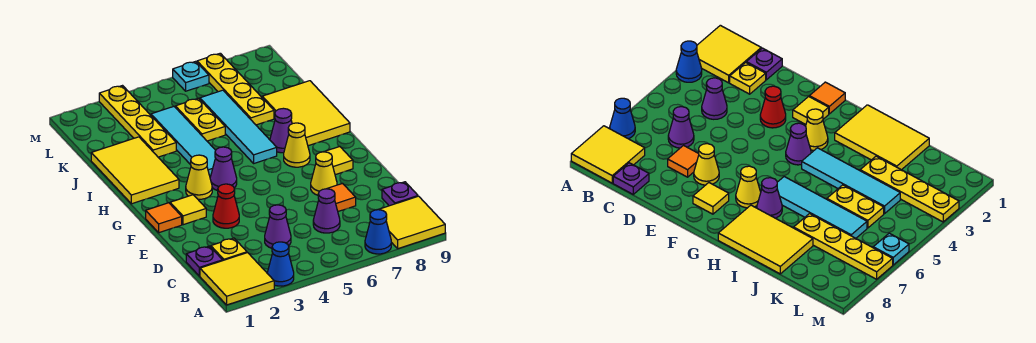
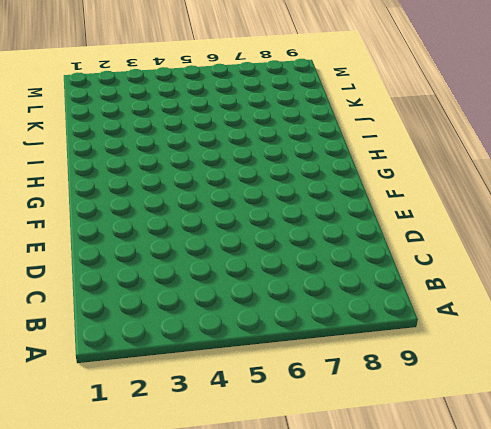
none -> yellow tile A1:B2 level 1
none -> blue cone A3 level 1
none -> blue cone A7 level 1

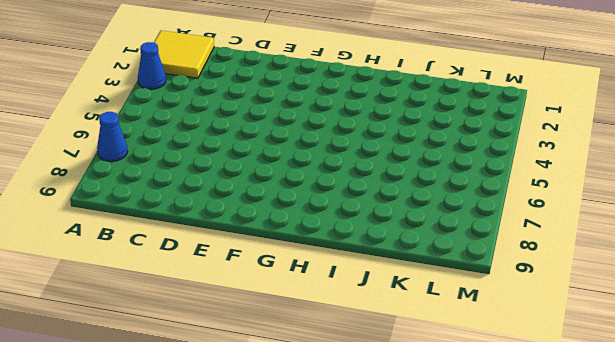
none -> yellow tile A8:B9 level 1
none -> purple plate C1 level 1
none -> yellow plate C2 level 1

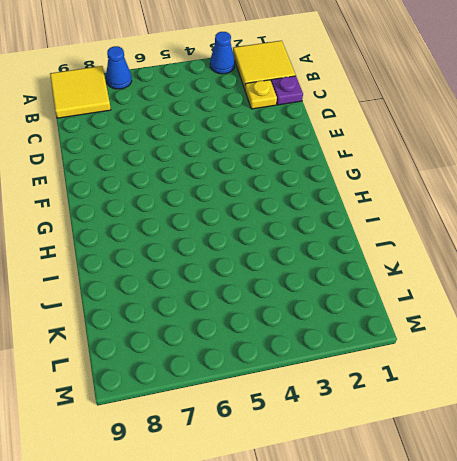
none -> purple cone C4 level 1
none -> purple cone C6 level 1
none -> purple plate C9 level 1

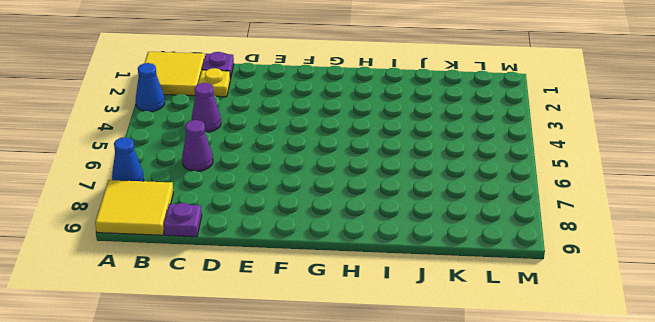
none -> orange tile D7 level 1
none -> red cone E3 level 1
none -> yellow cone E7 level 1

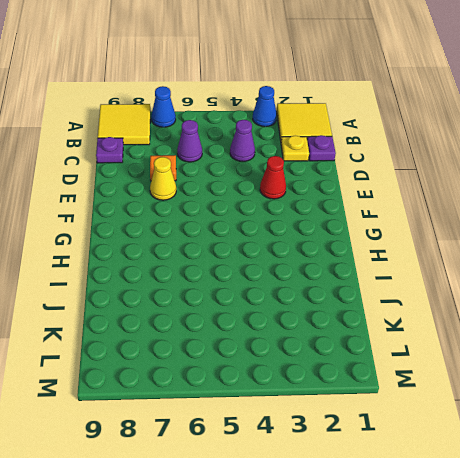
none -> orange tile F1 level 1
none -> yellow tile F2 level 1
none -> yellow tile F8 level 1

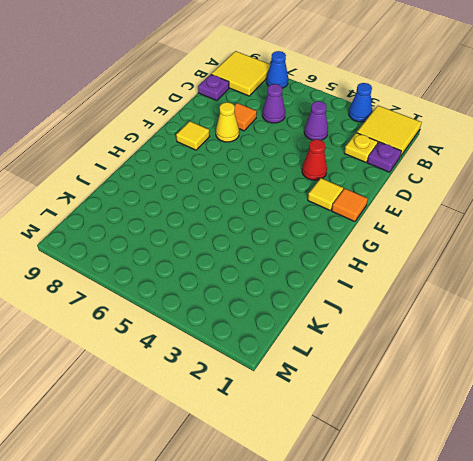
none -> yellow cone G3 level 1
none -> purple cone G4 level 1
none -> yellow cone G7 level 1

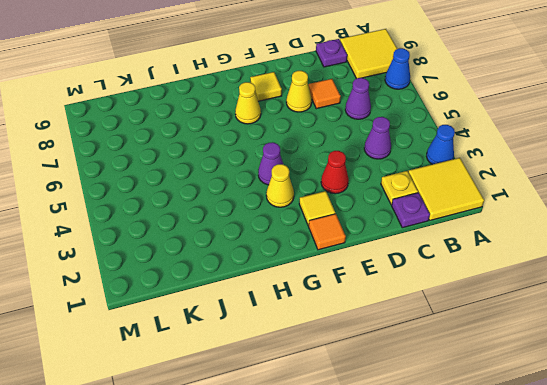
none -> yellow tile H1:J2 level 1
none -> cyan tile H4:K4 level 1
none -> cyan tile H6:K6 level 1

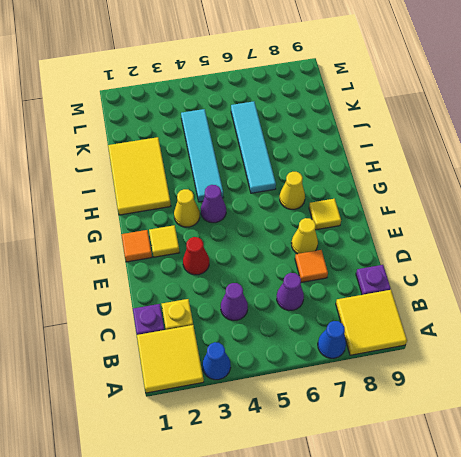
none -> purple cone H7 level 1
none -> yellow tile H8:J9 level 1
none -> yellow plate J3:M3 level 1

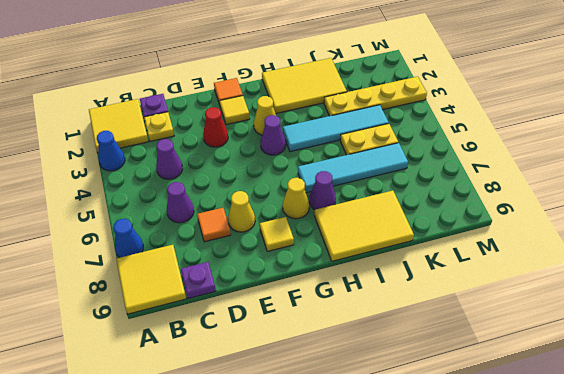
none -> yellow plate J7:M7 level 1
none -> cyan plate M6 level 1

